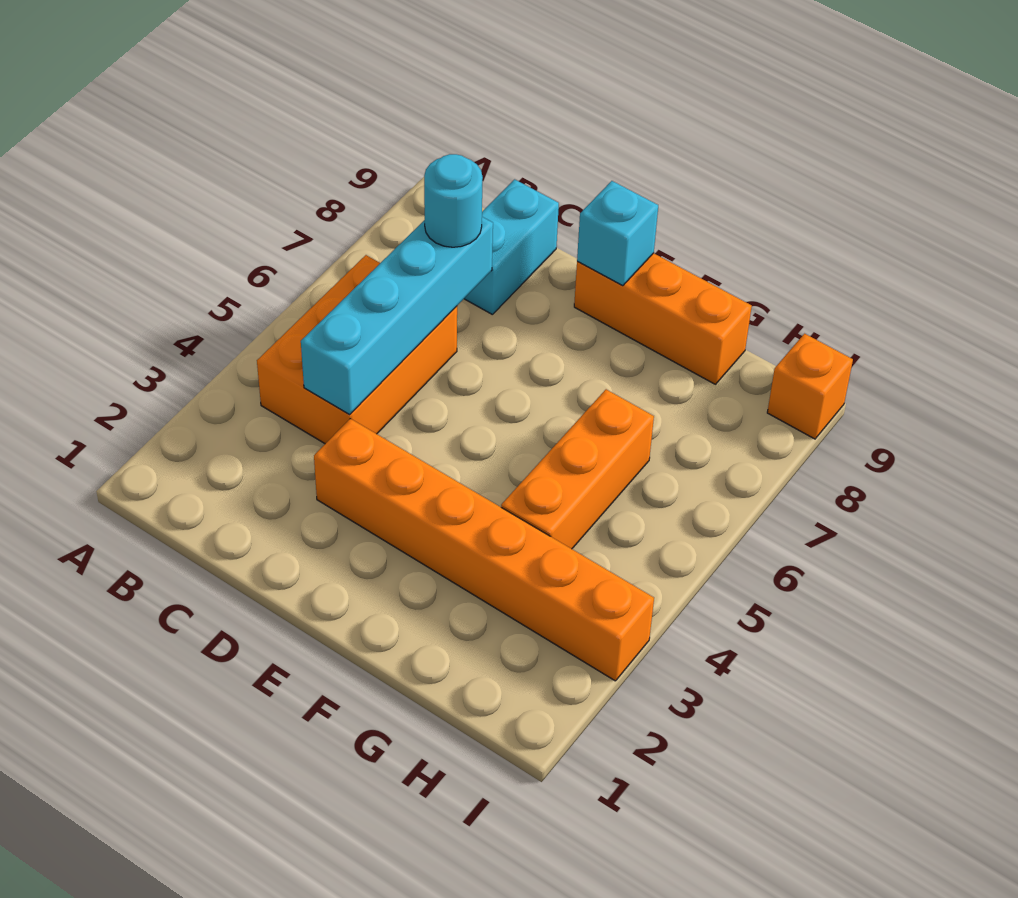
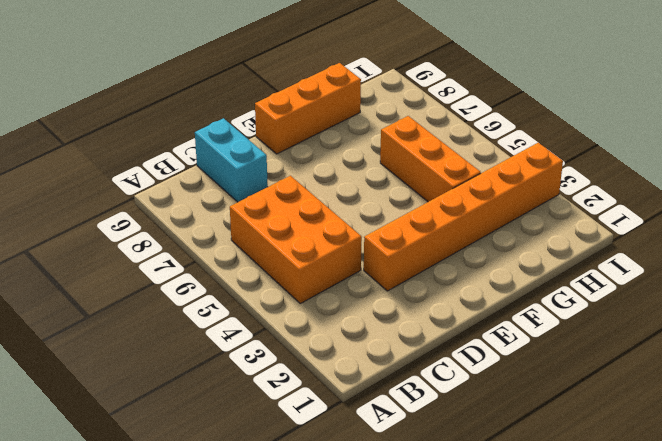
none -> orange brick I9 level 1
none -> cyan brick C4:C7 level 2

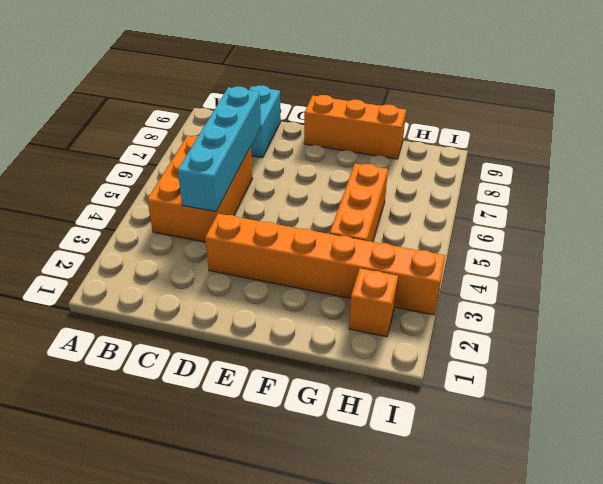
orange brick H2 level 1 -> orange brick I9 level 1
none -> cyan brick E9 level 2
none -> cyan round brick C7 level 3

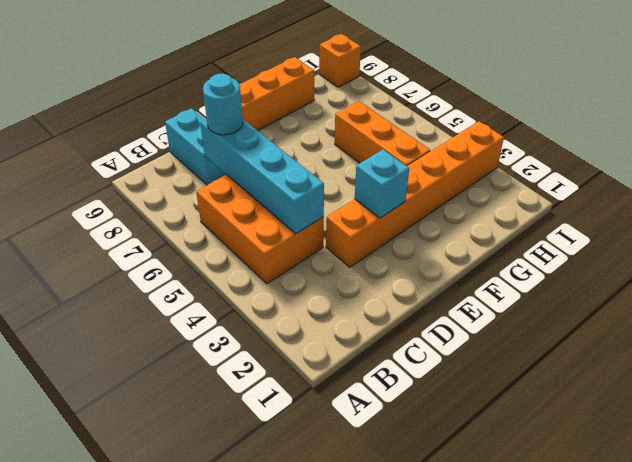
cyan brick E3 level 2 -> cyan brick E9 level 2

